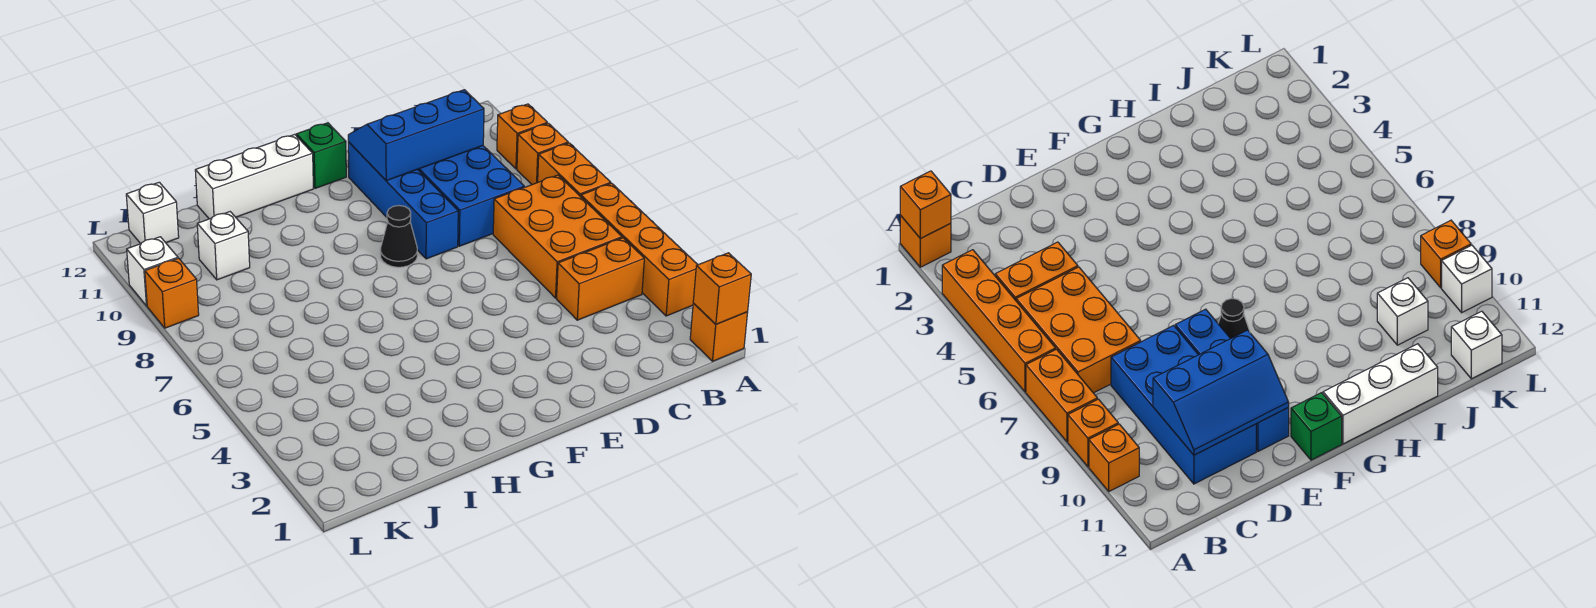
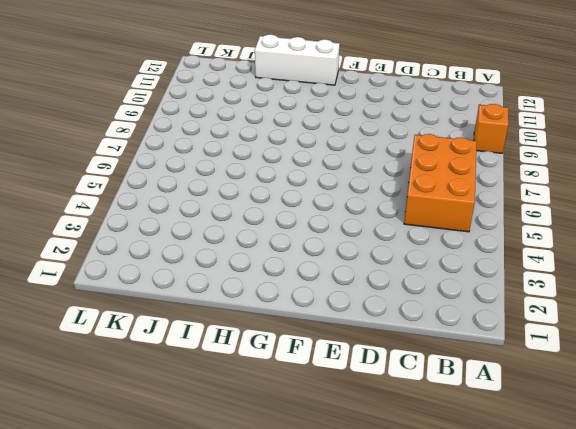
none -> orange brick A1 level 1
none -> orange brick A3:A6 level 1
none -> orange brick A7:A8 level 1

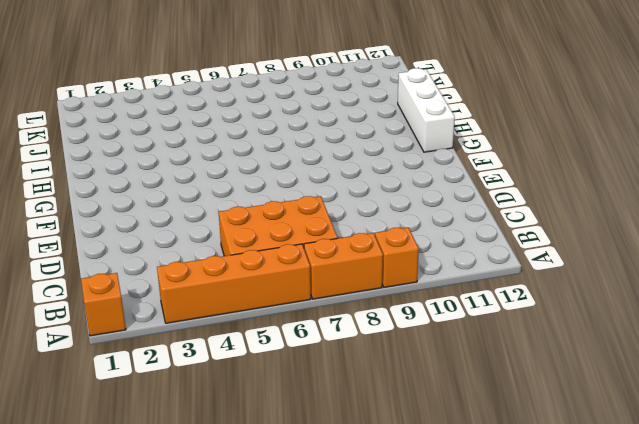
none -> orange brick A10 level 1
none -> orange brick B4:C4 level 1
none -> blue brick C8:D11 level 1

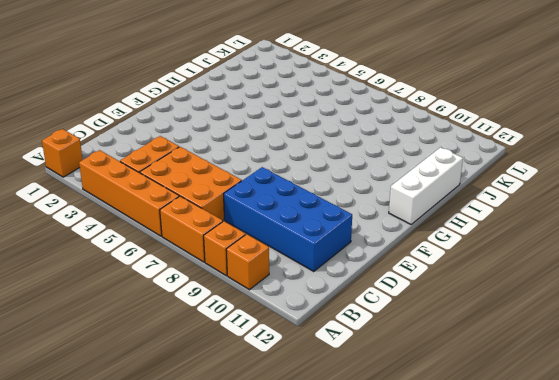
none -> blue brick E8:E11 level 1
none -> black cone F8 level 1
none -> green brick F12 level 1

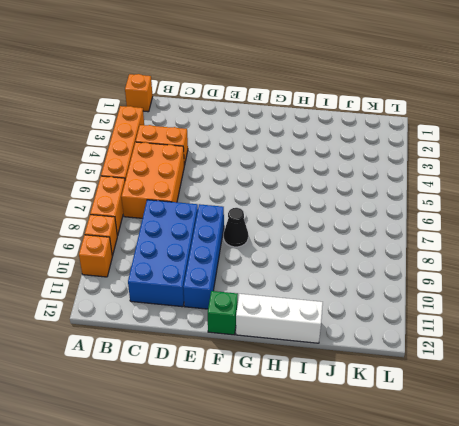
none -> white brick J10 level 1
none -> white brick K12 level 1
none -> orange brick L9 level 1

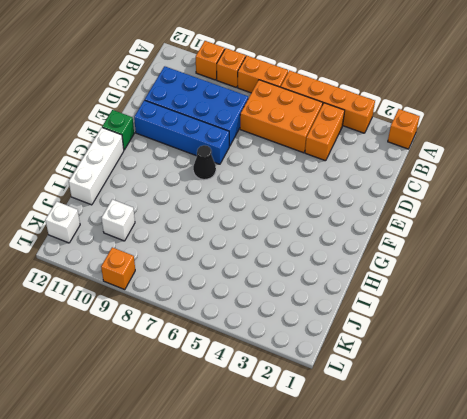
none -> white brick L10 level 1
none -> orange brick A1 level 2
none -> blue slope C10:E11 level 2 top 10

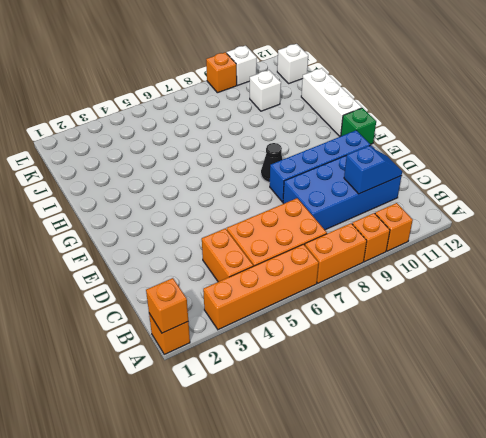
blue slope C10:C11 level 2 top 10 -> blue slope C10:E11 level 2 top 10

